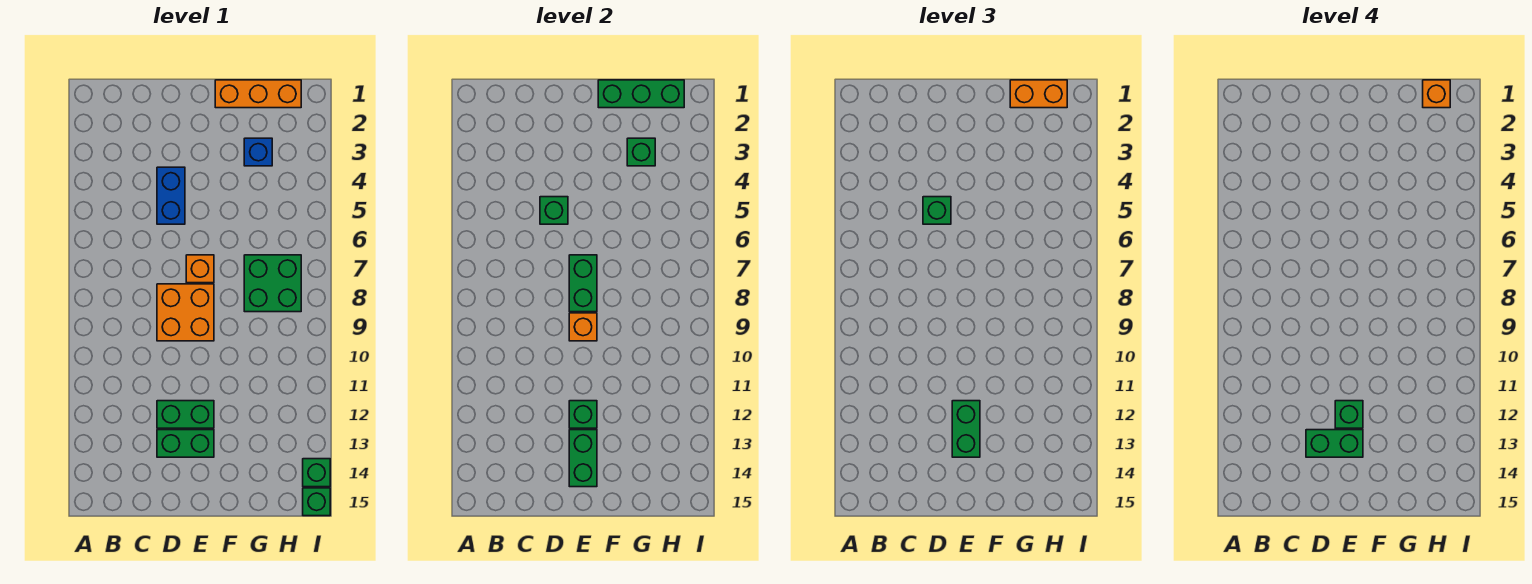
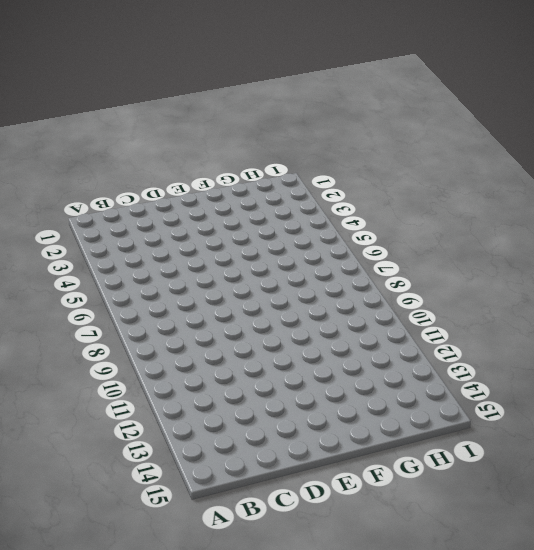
none -> blue brick D4:D5 level 1
none -> orange brick D8:E9 level 1
none -> green brick D12:E12 level 1

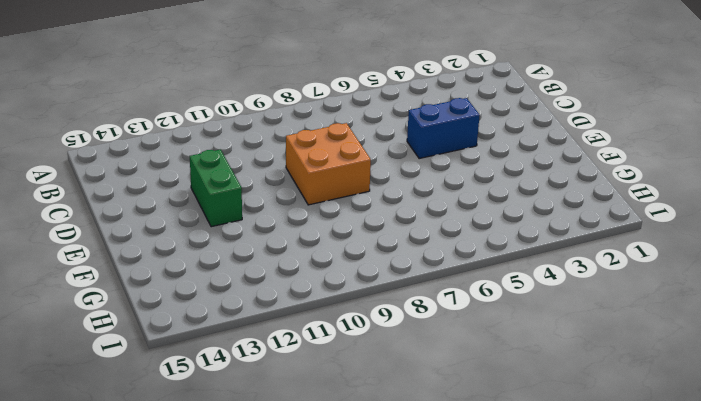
none -> green brick D13:E13 level 1
none -> orange brick E7 level 1
none -> orange brick F1:H1 level 1

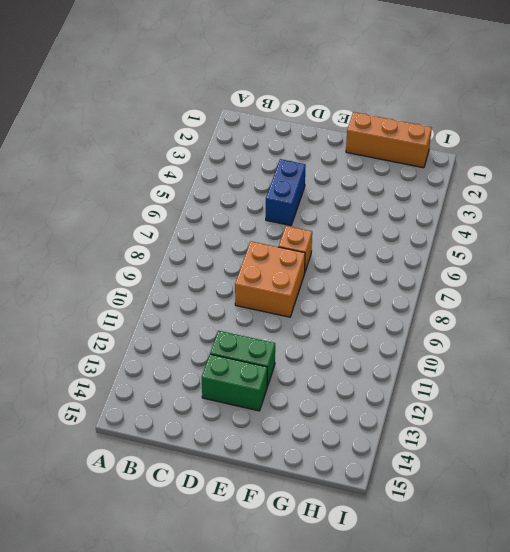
none -> blue brick G3 level 1
none -> green brick G7:H8 level 1
none -> green brick I14 level 1

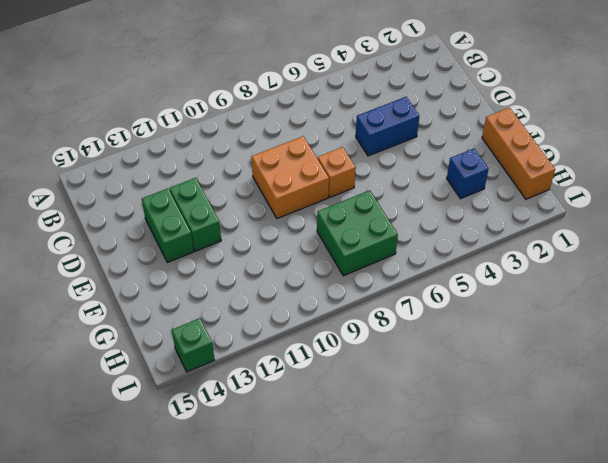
none -> green brick I15 level 1
none -> green brick D5 level 2
none -> green brick E7:E8 level 2

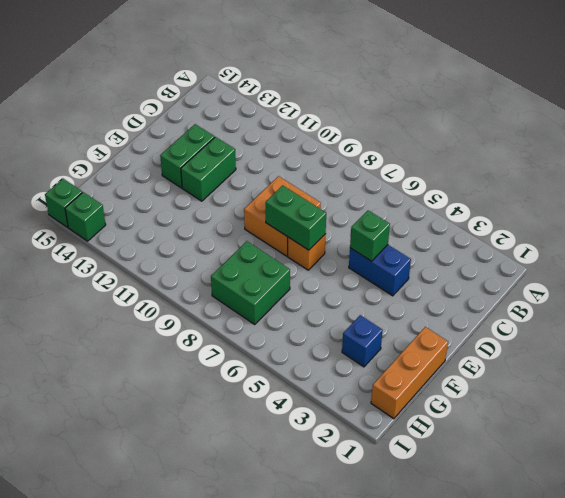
none -> orange brick E9 level 2
none -> green brick E12 level 2
none -> green brick E13:E14 level 2

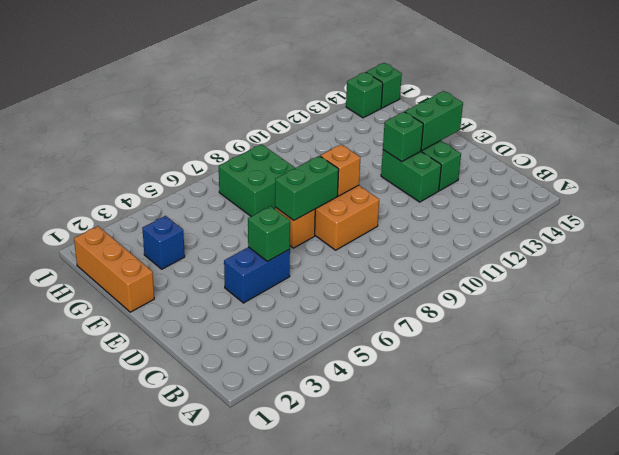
none -> green brick F1:H1 level 2
none -> green brick G3 level 2
none -> green brick D5 level 3

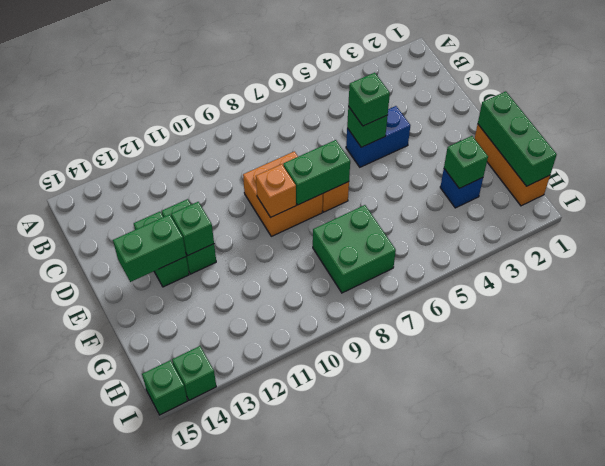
none -> green brick E12:E13 level 3
none -> orange brick G1:H1 level 3
none -> green brick D13:E13 level 4

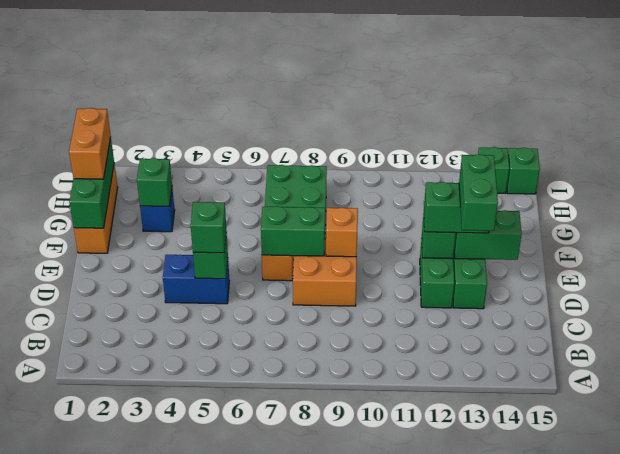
none -> green brick E12 level 4
none -> orange brick H1 level 4

